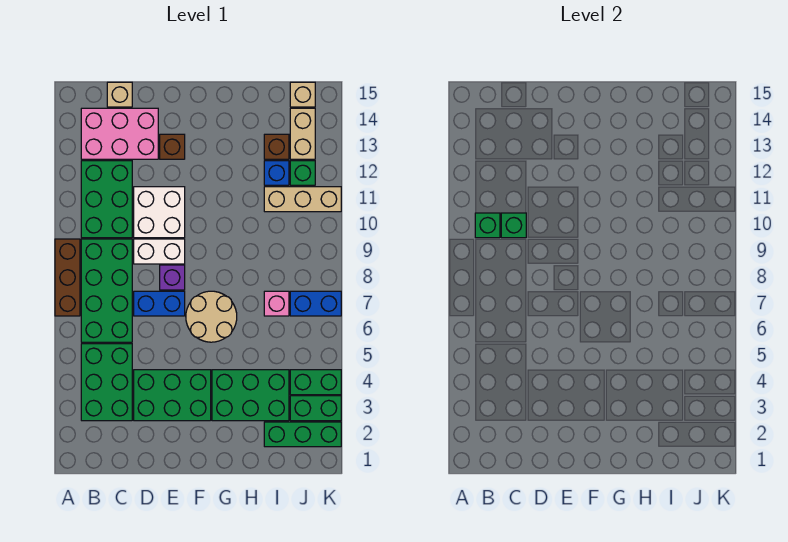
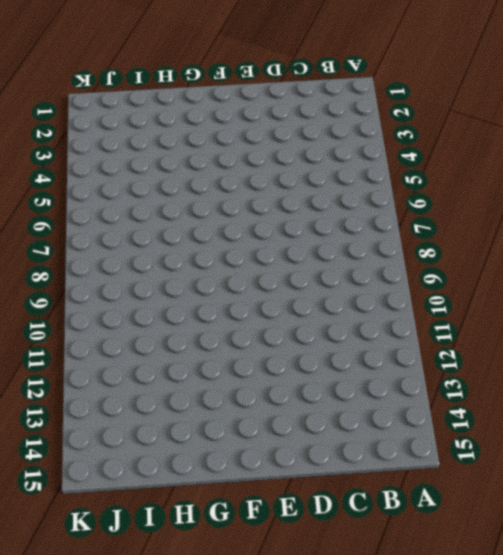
none -> brown brick A7:A9 level 1
none -> green brick B3:C5 level 1
none -> green brick B6:C9 level 1

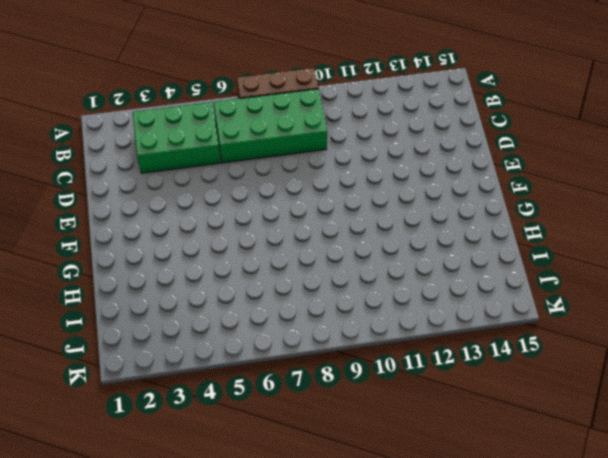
none -> green brick B10:C12 level 1
none -> pink brick B13:D14 level 1
none -> tan brick C15 level 1

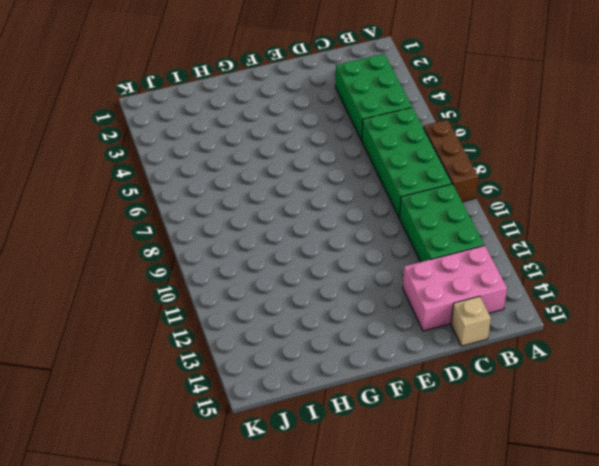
none -> green brick D3:F4 level 1
none -> blue brick D7:E7 level 1
none -> white brick D9:E9 level 1

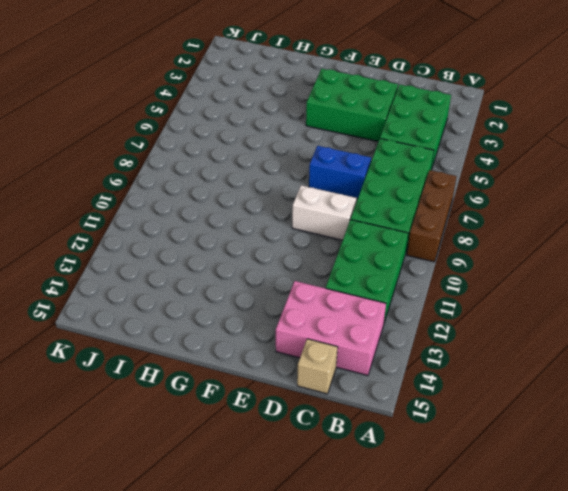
none -> white brick D10:E11 level 1
none -> purple brick E8 level 1
none -> brown brick E13 level 1

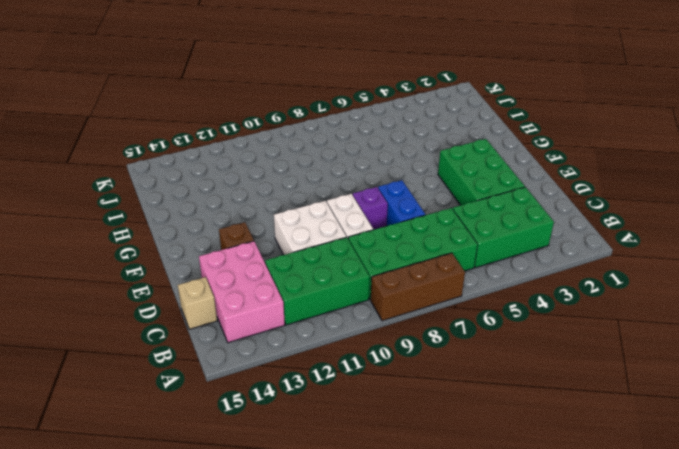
none -> tan round brick F6:G7 level 1
none -> green brick G3:I4 level 1
none -> green brick I2:K2 level 1

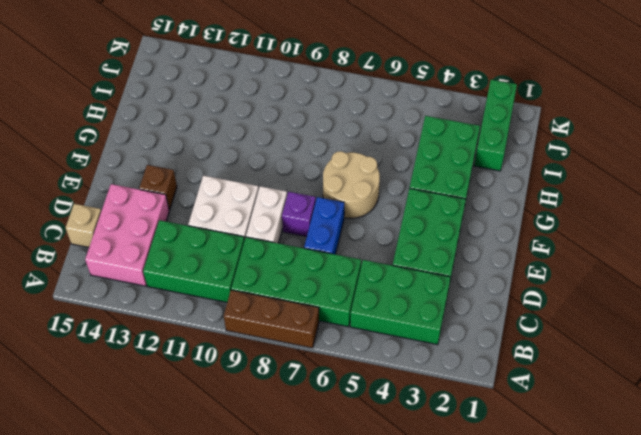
none -> pink brick I7 level 1
none -> tan brick I11:K11 level 1
none -> blue brick I12 level 1

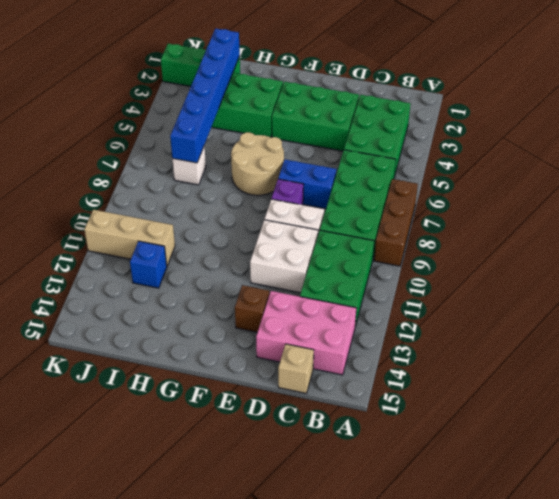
blue brick I2:I7 level 2 -> none
white brick I7 level 1 -> pink brick I7 level 1
none -> brown brick I13 level 1
none -> green brick J3:K3 level 1
none -> green brick J4:K4 level 1

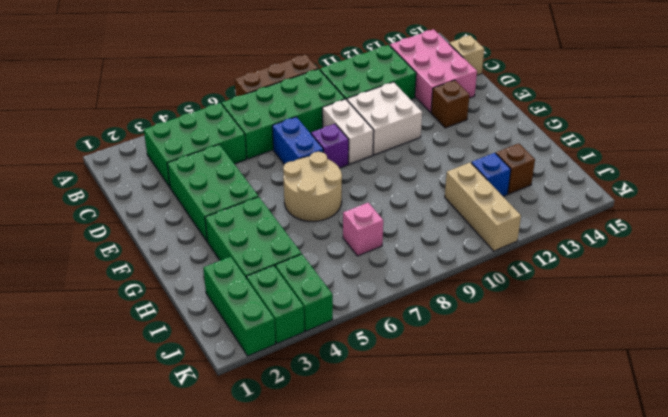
none -> blue brick J7:K7 level 1
none -> green brick J12 level 1
none -> tan brick J13:J14 level 1

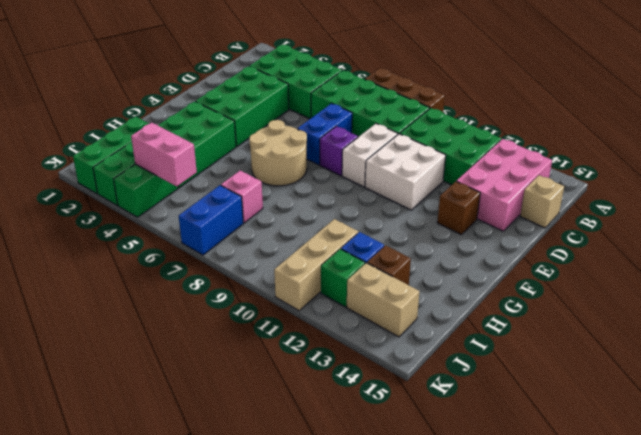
pink brick J4:J5 level 2 -> none
none -> tan brick J15 level 1
none -> green brick B10 level 2
none -> green brick C10 level 2

